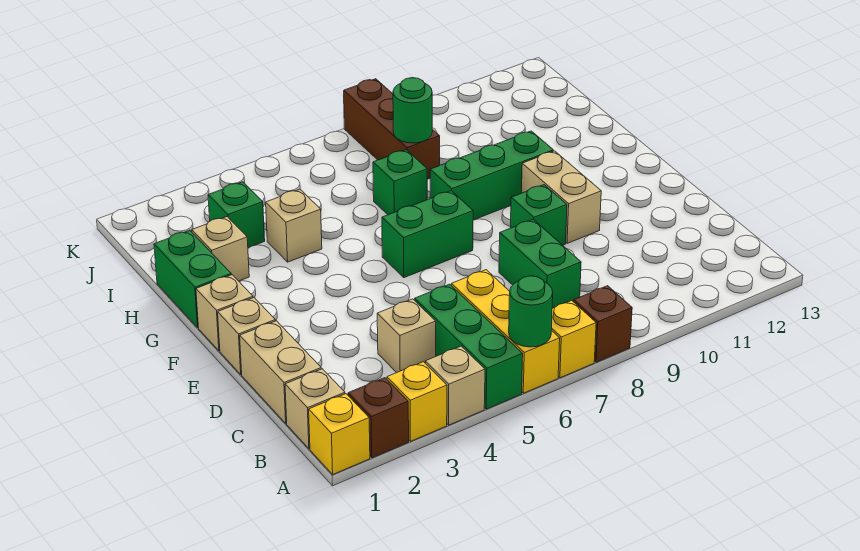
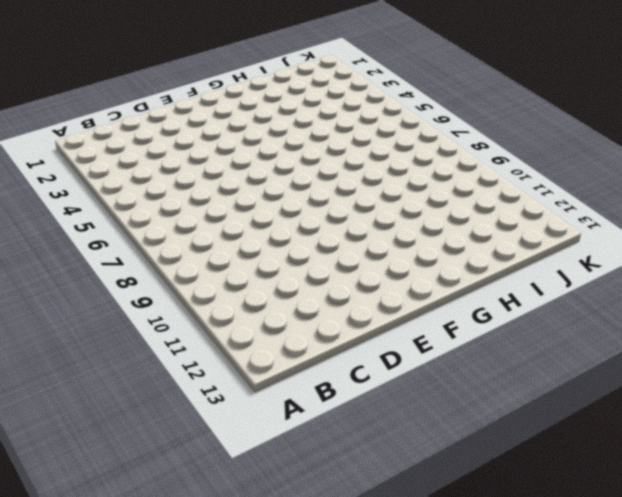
none -> yellow brick A1 level 1
none -> brown brick A2 level 1
none -> yellow brick A3 level 1

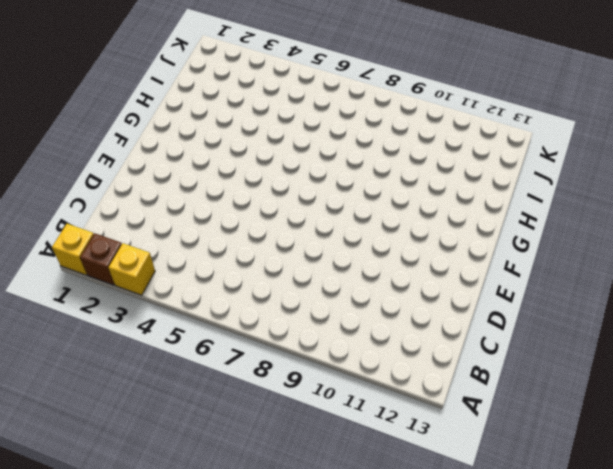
none -> tan brick A4 level 1
none -> green brick A5:C5 level 1
none -> yellow brick A6:C6 level 1

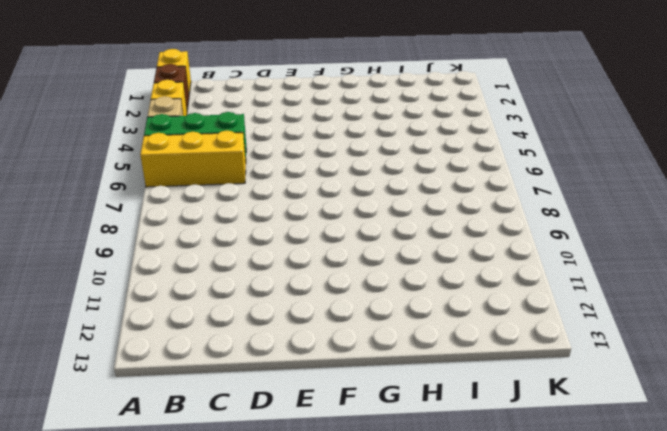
none -> yellow brick A7 level 1
none -> brown brick A8 level 1
none -> tan brick B1 level 1

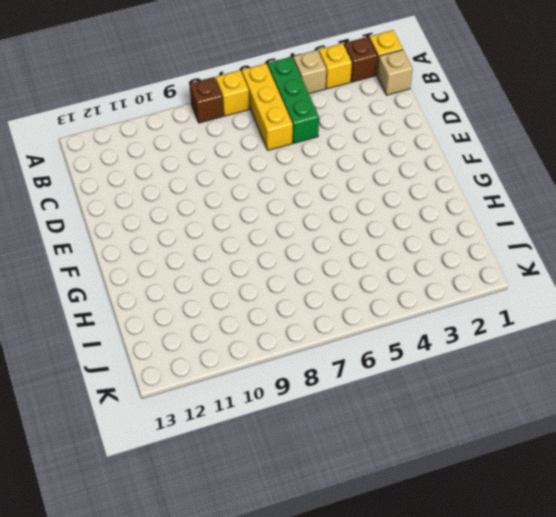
none -> tan brick C1:D1 level 1
none -> tan brick C4 level 1
none -> green brick C8:D8 level 1

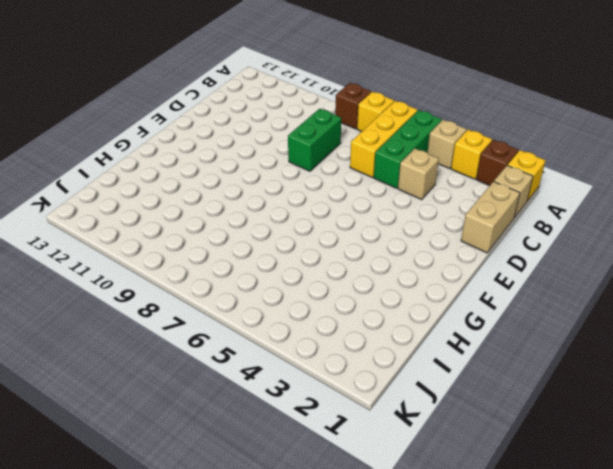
none -> tan brick E1 level 1
none -> green brick E9 level 1
none -> tan brick E10:F10 level 1

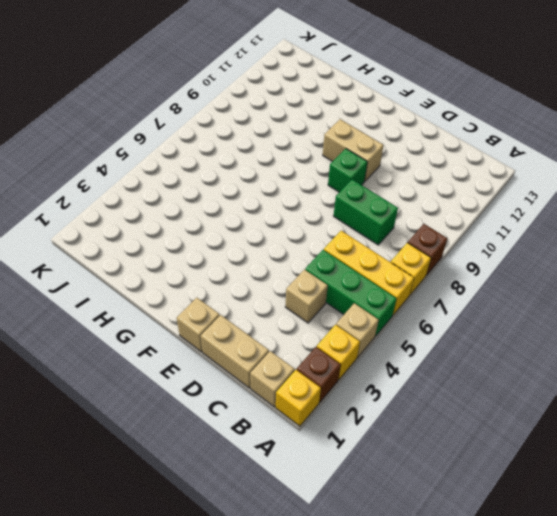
none -> tan brick F1 level 1
none -> green brick F6:F7 level 1
none -> green brick G1:H1 level 1

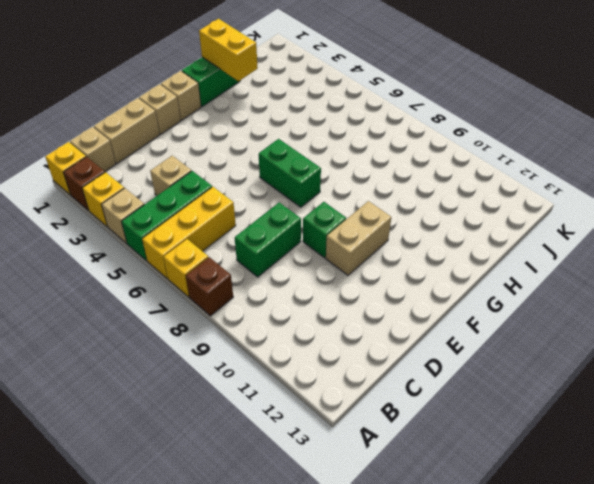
yellow brick H1:H2 level 2 -> none
none -> green brick G8:G10 level 1
none -> tan brick H2 level 1
none -> tan brick H4 level 1

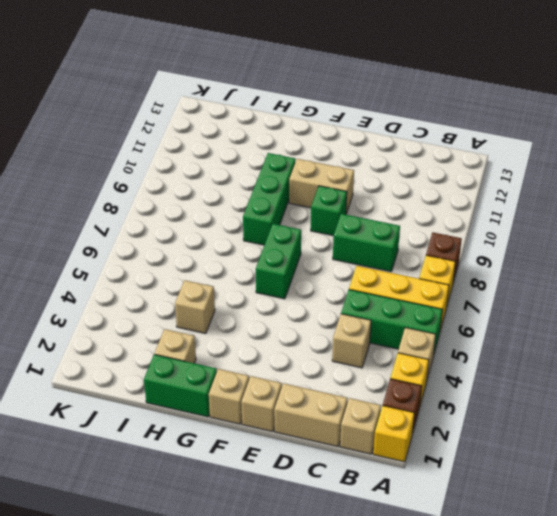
none -> green brick H7 level 1
none -> green brick I3 level 1
none -> brown brick I8:K8 level 1

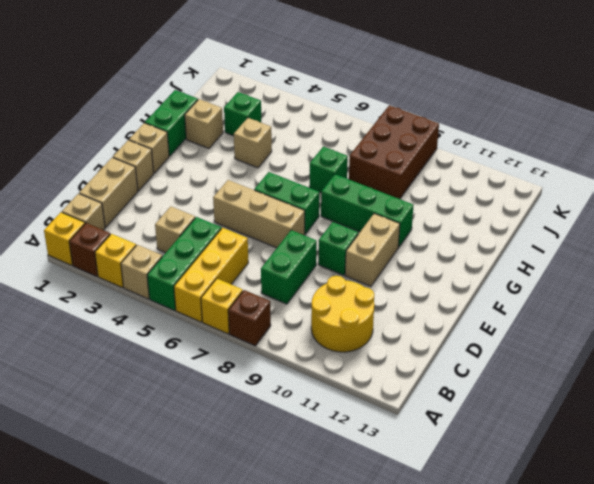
yellow round brick B10:C11 level 1 -> none
tan brick E5:E7 level 1 -> none
brown brick I8:K9 level 1 -> brown brick I8:K8 level 1
none -> green round brick A6 level 2
none -> green round brick I8 level 2

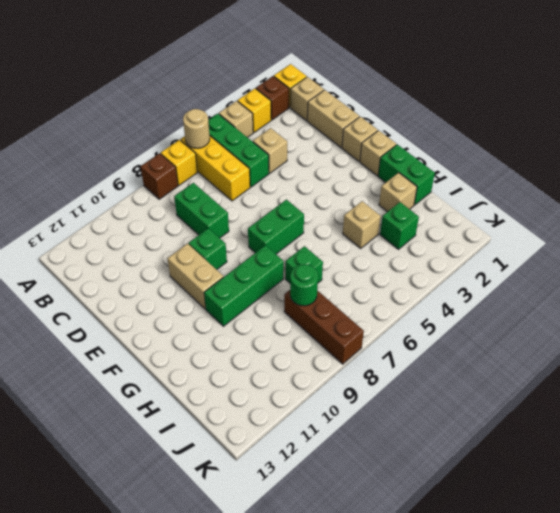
tan round brick A6 level 2 -> green round brick A6 level 2

